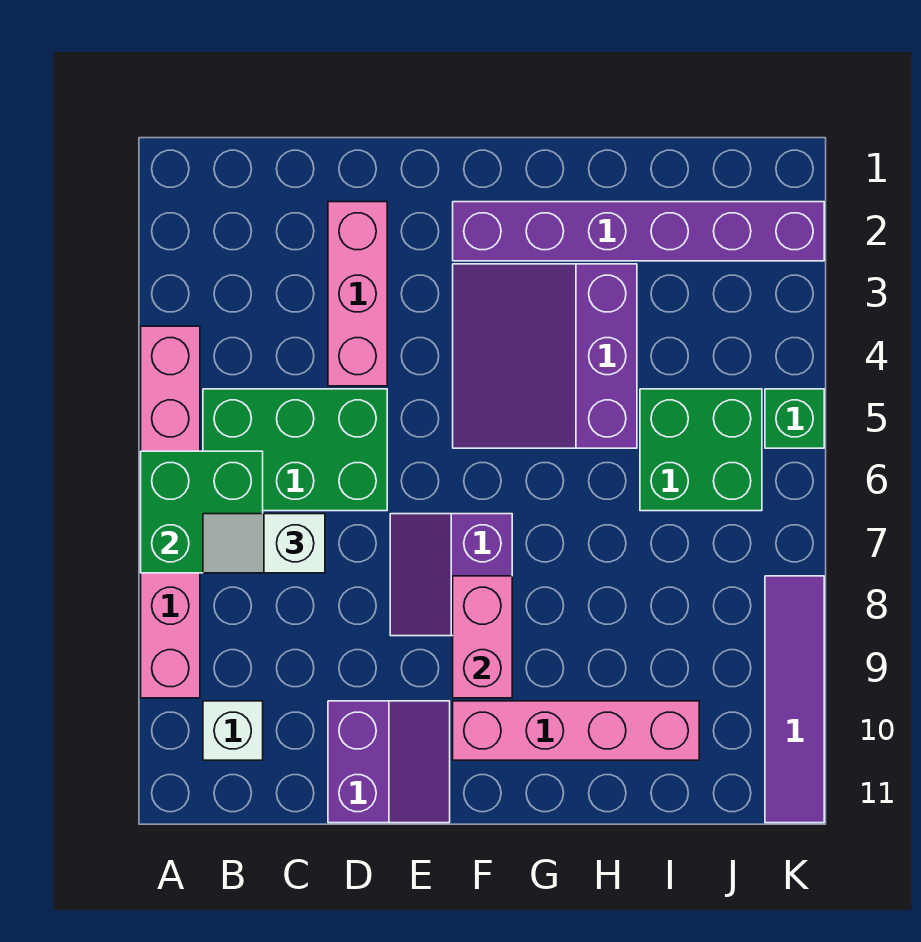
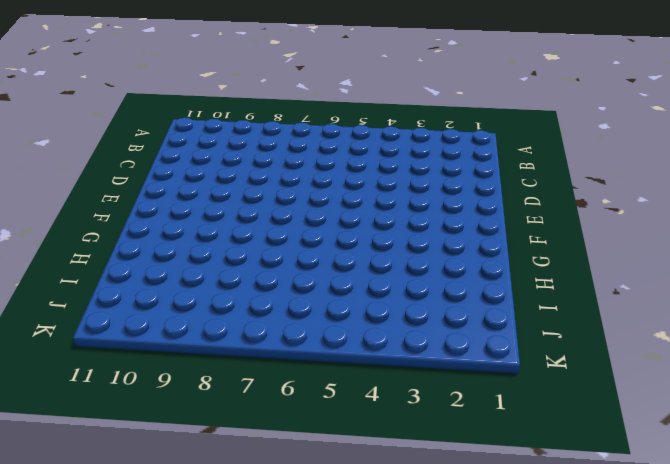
none -> pink brick A4:A9 level 1
none -> green brick B5:D6 level 1
none -> white brick B10 level 1

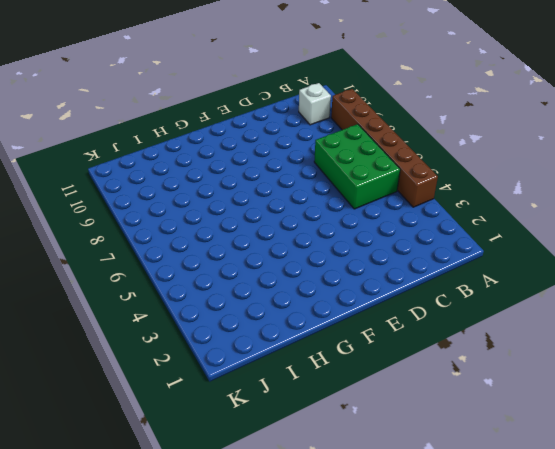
brown brick A4:A9 level 1 -> pink brick A4:A9 level 1
green brick B5:C7 level 1 -> green brick B5:D6 level 1
none -> pink brick D2:D4 level 1
none -> purple slope D10:E11 level 1 top D
none -> purple slope E7:F8 level 1 top F

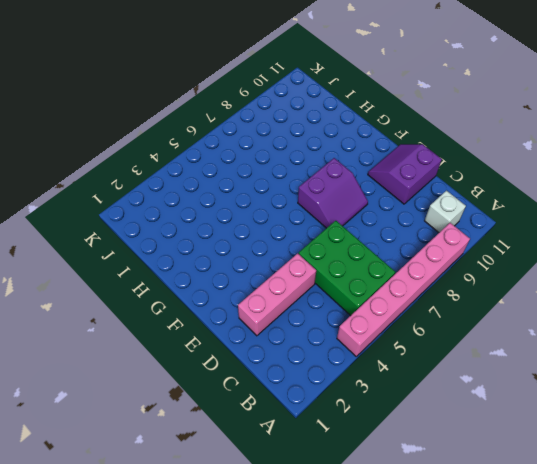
none -> purple brick F2:K2 level 1
none -> purple slope F3:H5 level 1 top H
none -> pink brick F10:I10 level 1

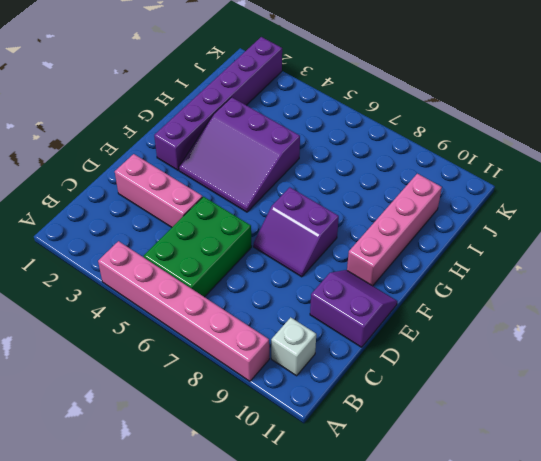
none -> green brick I5:J6 level 1
none -> green brick K5 level 1
none -> purple tile K8:K11 level 1

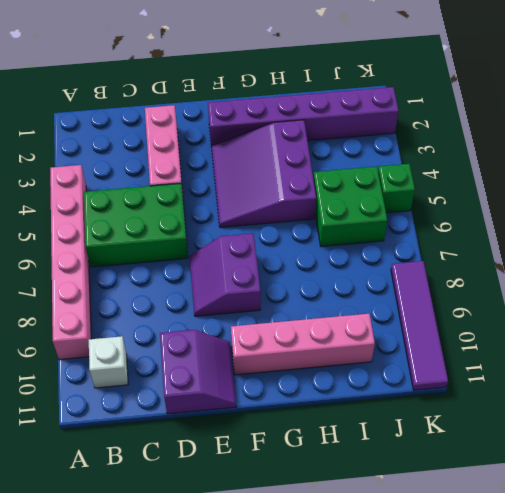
none -> green brick A6:B7 level 2
none -> pink brick F8:F9 level 2
none -> white slope B7:C7 level 3 top C

